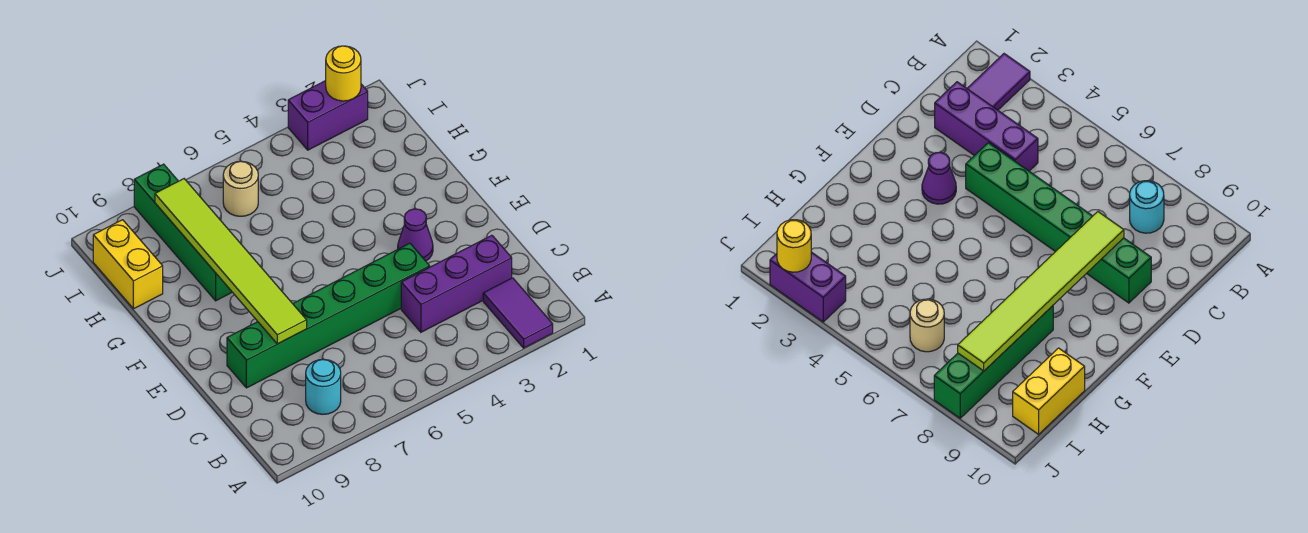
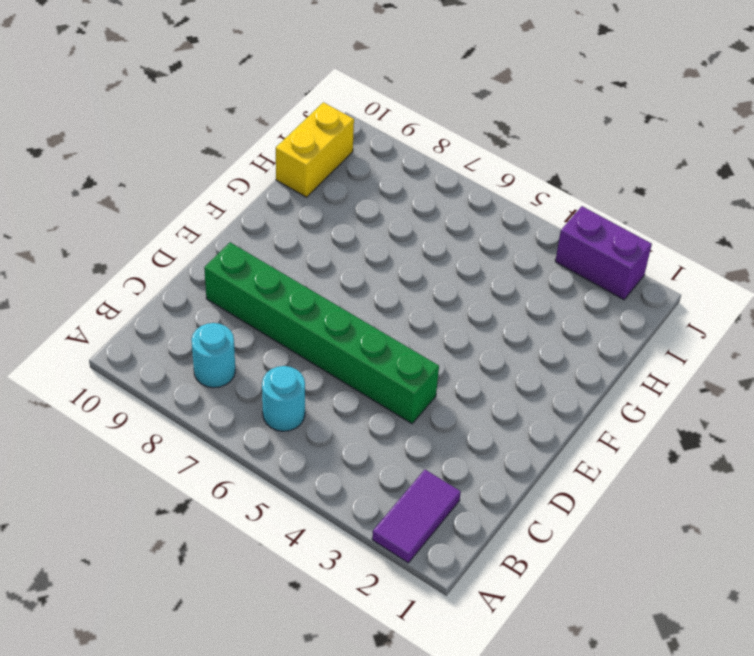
cyan round brick B6 level 1 -> none
none -> purple brick C2:C4 level 1
none -> purple cone E3 level 1

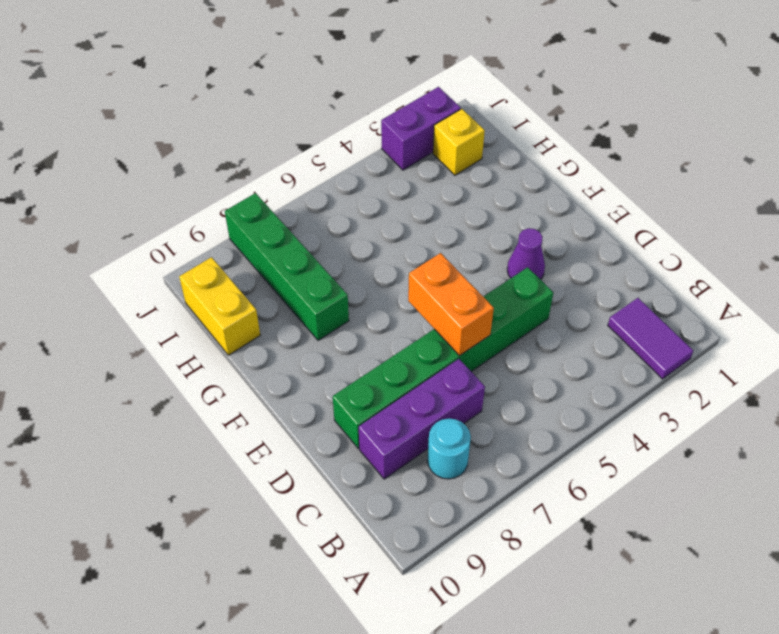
purple brick C7:C9 level 1 -> purple brick C2:C4 level 1
orange brick D6:E6 level 2 -> none
yellow brick I2 level 1 -> none
none -> tan round brick I6 level 1
none -> lime tile D8:I8 level 2

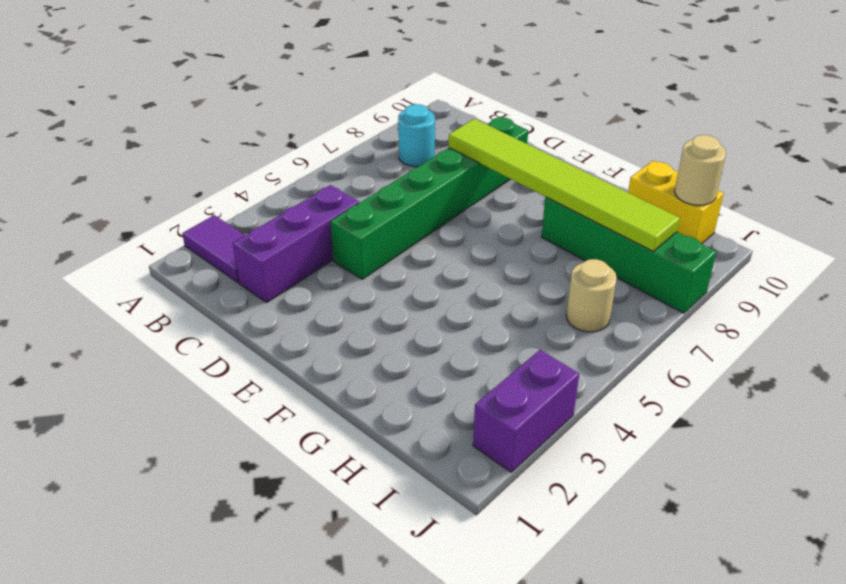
tan round brick I10 level 2 -> none
none -> purple cone E3 level 1
none -> yellow round brick J2 level 2

